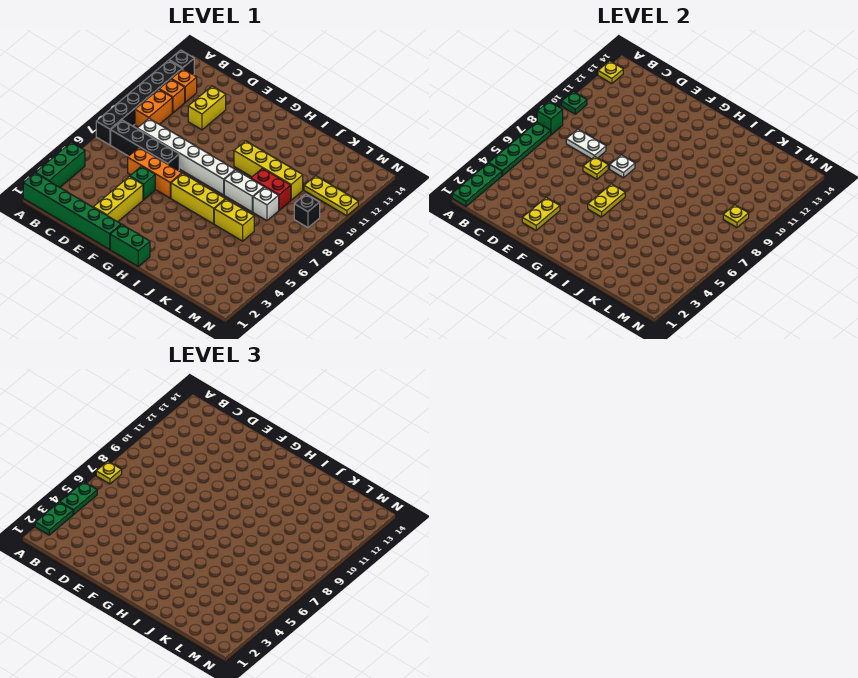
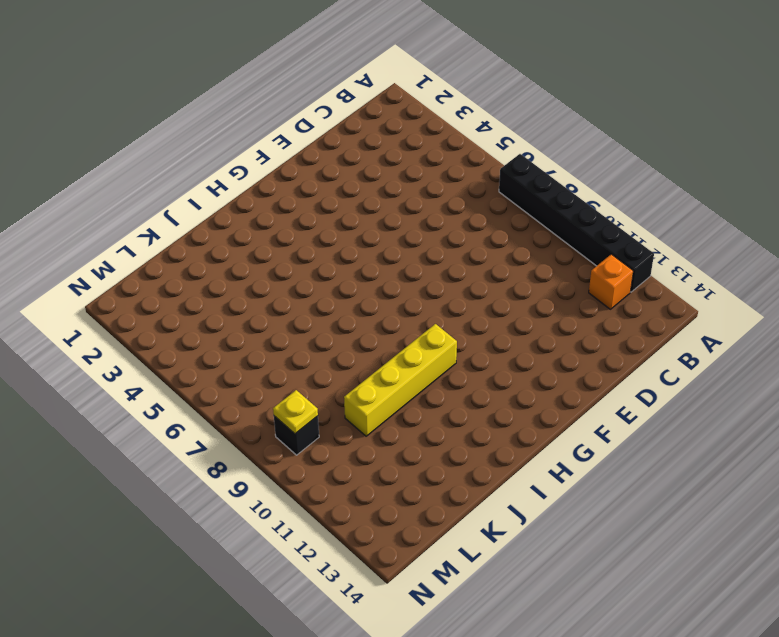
none -> green brick A1:F1 level 1
none -> green brick A2:A4 level 1
none -> black brick A13 level 1
none -> black brick B7:E7 level 1

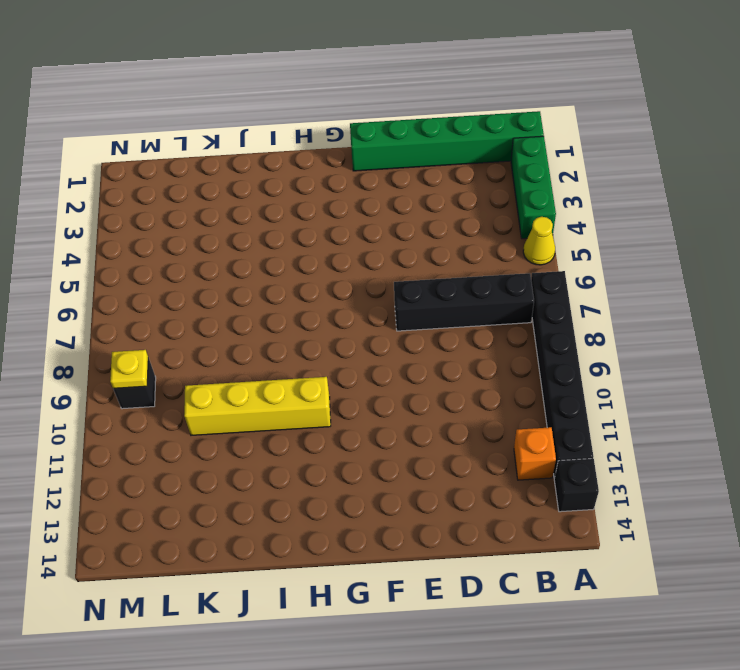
yellow cone A5 level 1 -> none
none -> orange brick B9:B10 level 1
none -> orange brick B11 level 1
none -> white brick C8:H8 level 1
none -> orange brick D6:F6 level 1

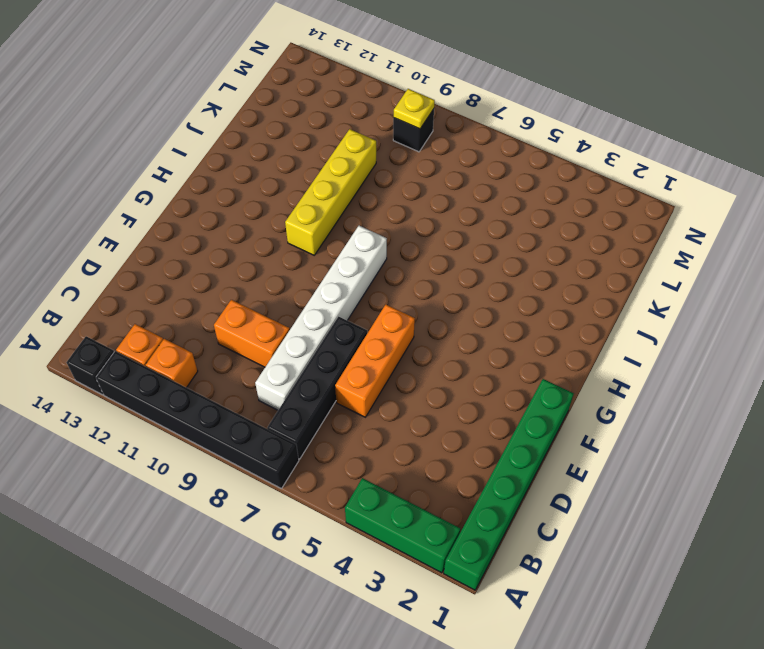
orange brick D9:D10 level 1 -> orange brick B9:B10 level 1
none -> yellow brick D11:D12 level 1
none -> yellow brick E2:E4 level 1
none -> green brick E5 level 1
none -> green brick G1:H1 level 1

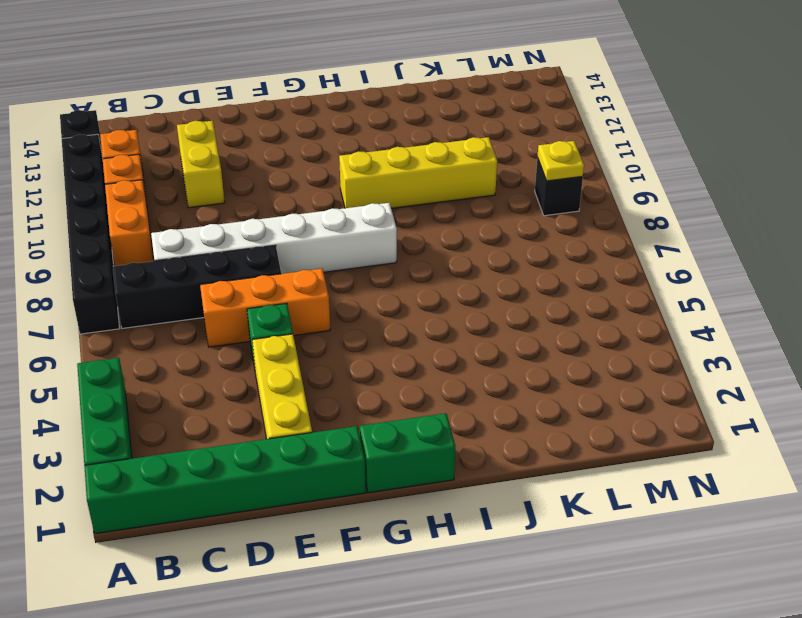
none -> yellow brick G6:I6 level 1
none -> white brick I8:J8 level 1
none -> yellow brick J6:K6 level 1
none -> red brick J9:K9 level 1

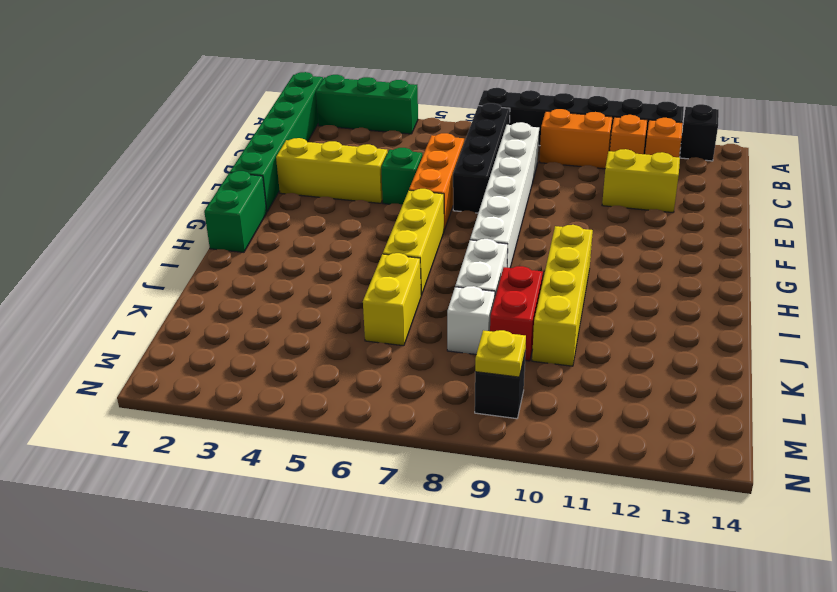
none -> yellow plate L11:N11 level 1
none -> green plate A1:A3 level 2
none -> green plate A4:A7 level 2
none -> green brick A8 level 2

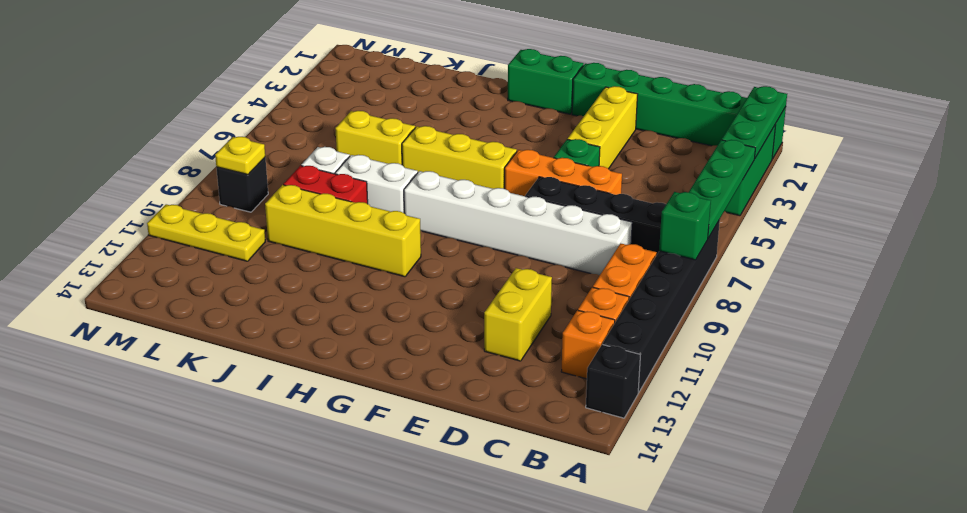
none -> green plate A10 level 2
none -> yellow plate A13 level 2
none -> white plate C8:D8 level 2
none -> yellow plate E2:E3 level 2

